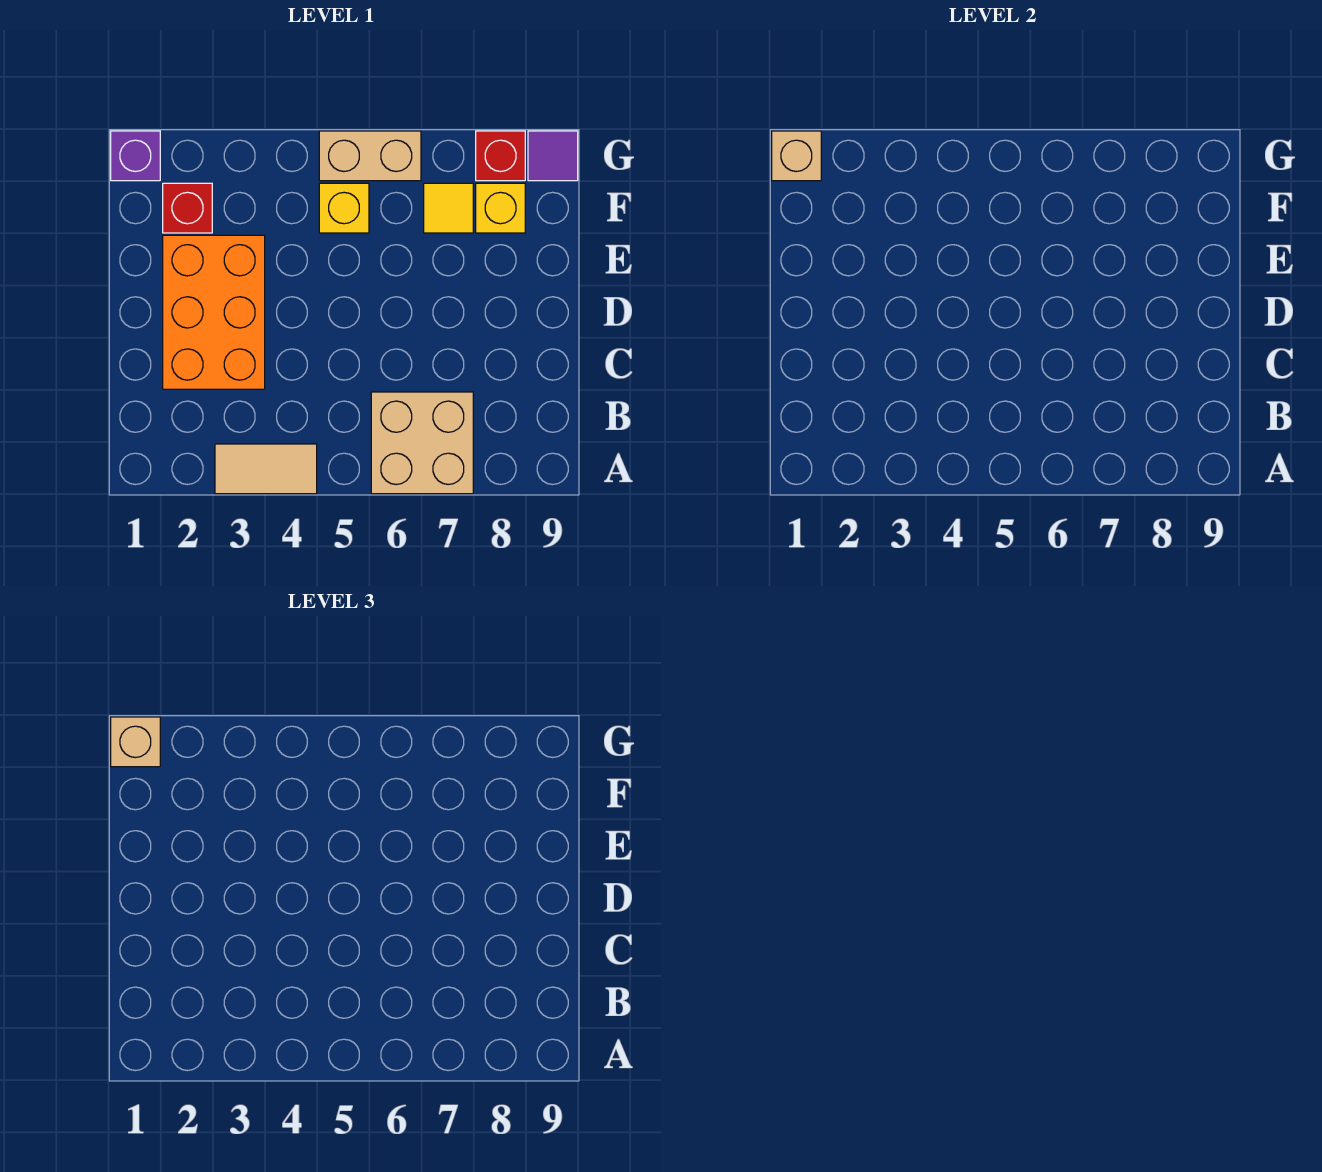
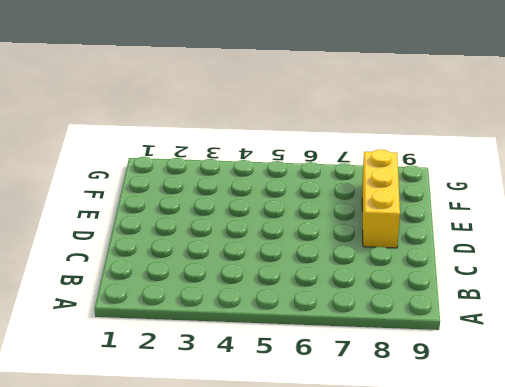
yellow brick D8:F8 level 1 -> yellow brick F8 level 1
none -> tan tile A3:A4 level 1
none -> tan brick A6:B7 level 1
none -> orange brick C2:E3 level 1

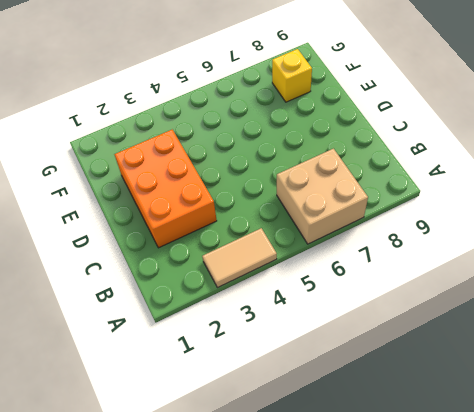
none -> red brick F2 level 1
none -> yellow brick F5 level 1
none -> yellow tile F7 level 1

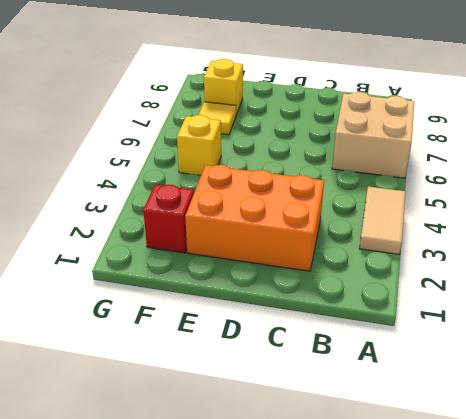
none -> purple brick G1 level 1
none -> tan brick G5:G6 level 1
none -> red brick G8 level 1

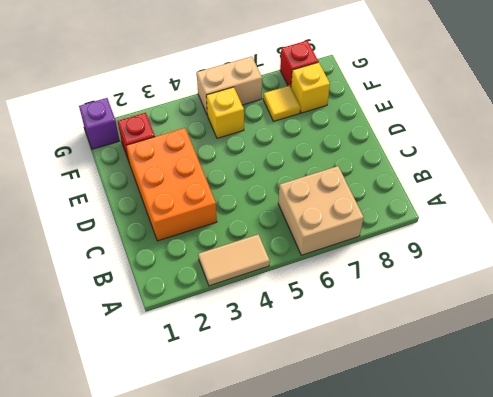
none -> purple tile G9 level 1
none -> tan brick G1 level 2
none -> tan brick G1 level 3

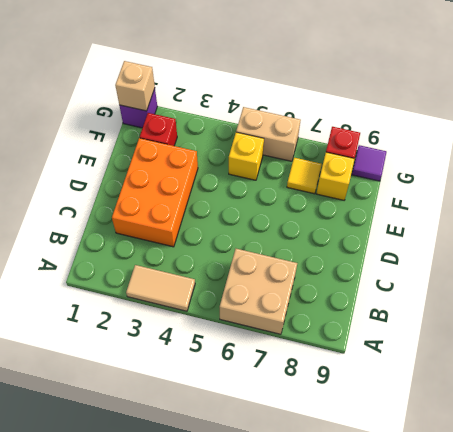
none -> tan brick G1 level 3

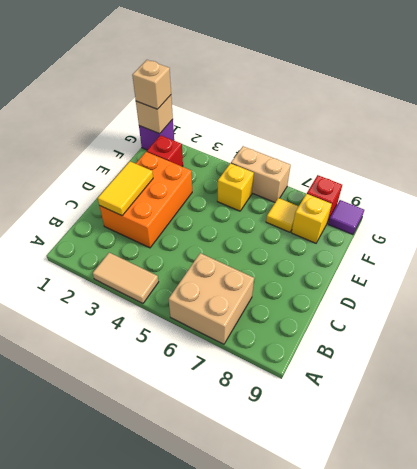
yellow tile C2:D2 level 2 -> none

